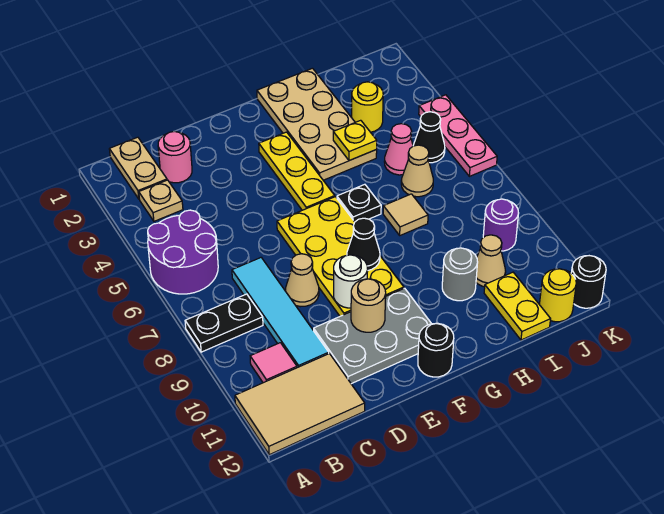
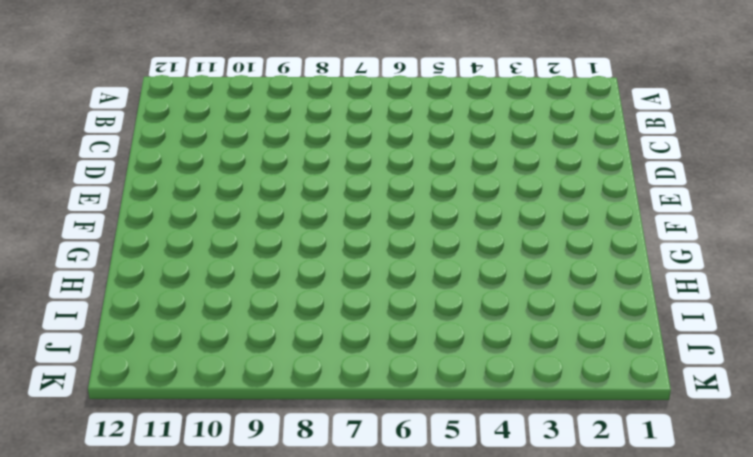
none -> purple round brick A5:B6 level 1
none -> black plate A8:B8 level 1
none -> tan tile A11:C12 level 1
none -> tan plate B1:B2 level 1

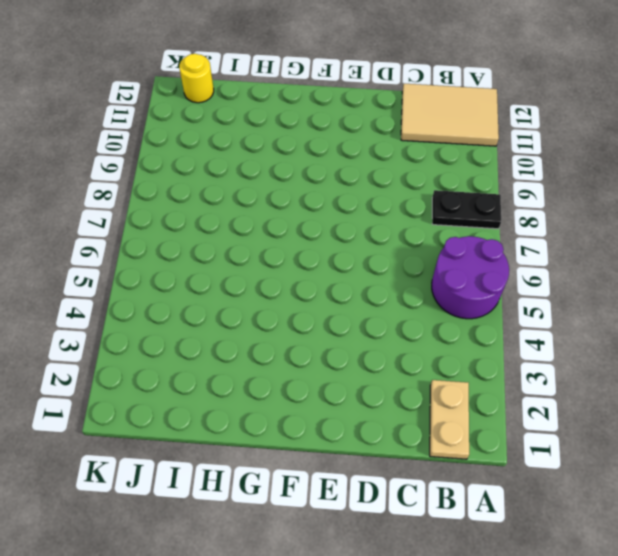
none -> tan plate B3 level 1
none -> pink tile B10 level 1
none -> pink round brick C2 level 1
none -> cyan tile C7:C10 level 1

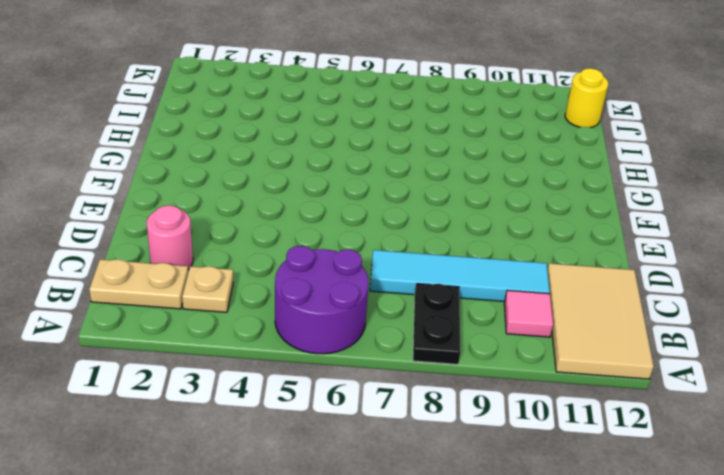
none -> tan cone D8 level 1
none -> grey plate D10:F11 level 1
none -> yellow plate E6:F9 level 1
none -> yellow plate F3:F5 level 1

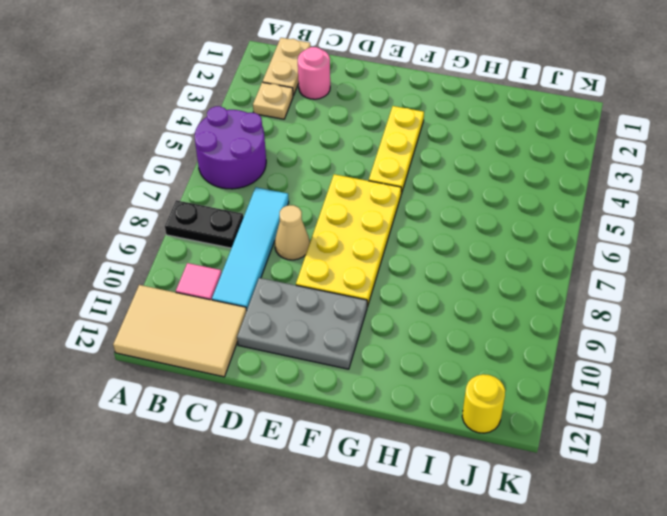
none -> black round brick F12 level 1
none -> tan plate G1:H4 level 1
none -> black plate G6 level 1
none -> tan tile H7 level 1

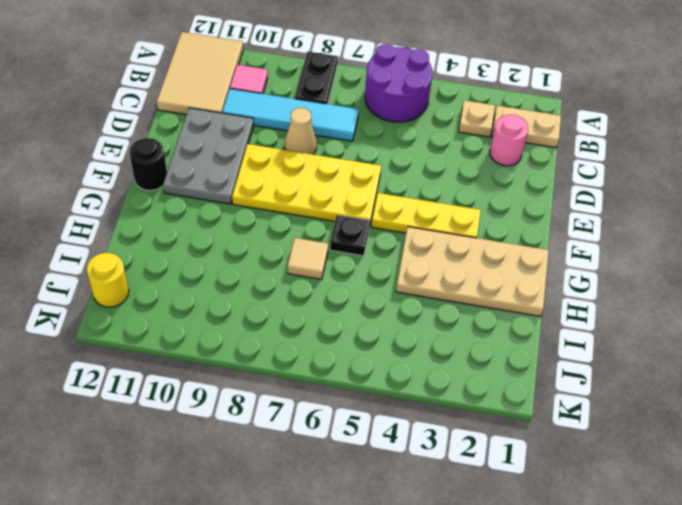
none -> grey round brick H10 level 1
none -> yellow round brick I3 level 1
none -> pink cone I5 level 1
none -> tan cone I6 level 1

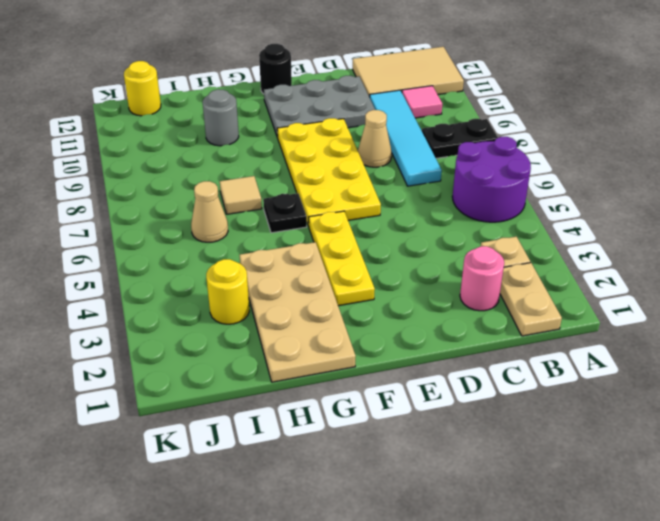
none -> pink cone I5 level 1
none -> tan cone I10 level 1
none -> yellow plate I11:I12 level 1
none -> black cone J5 level 1

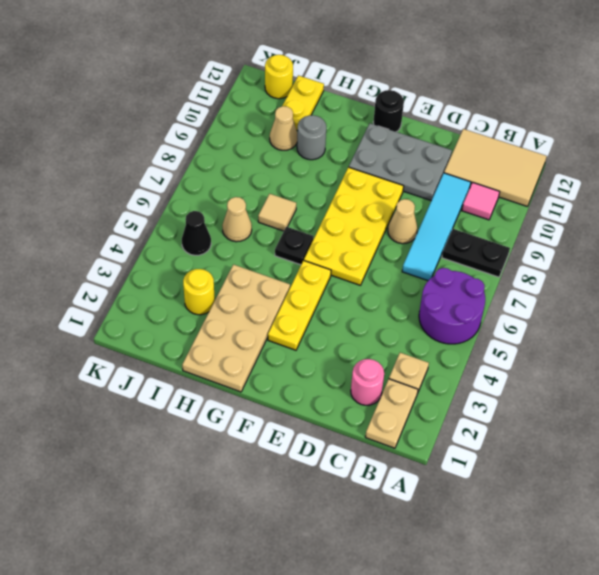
none -> pink cone I5 level 1
none -> purple round brick J9 level 1
none -> pink plate K4:K6 level 1
none -> black round brick K12 level 1

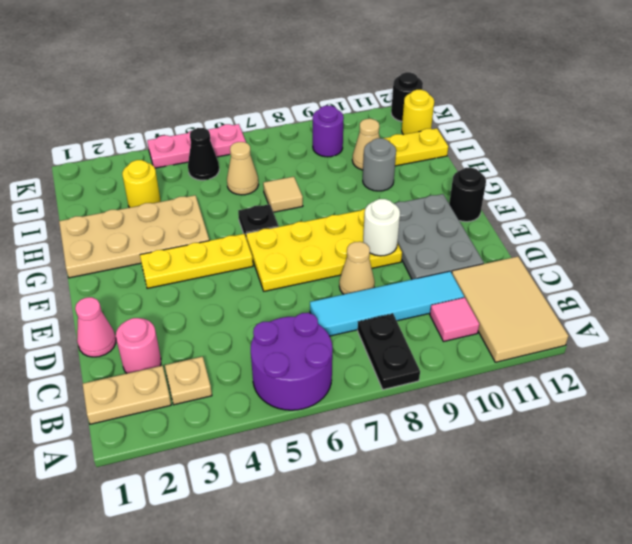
pink cone D1 level 1 -> pink cone I5 level 1
none -> tan round brick E10 level 2
none -> black cone F8 level 2
none -> yellow plate H4 level 2

